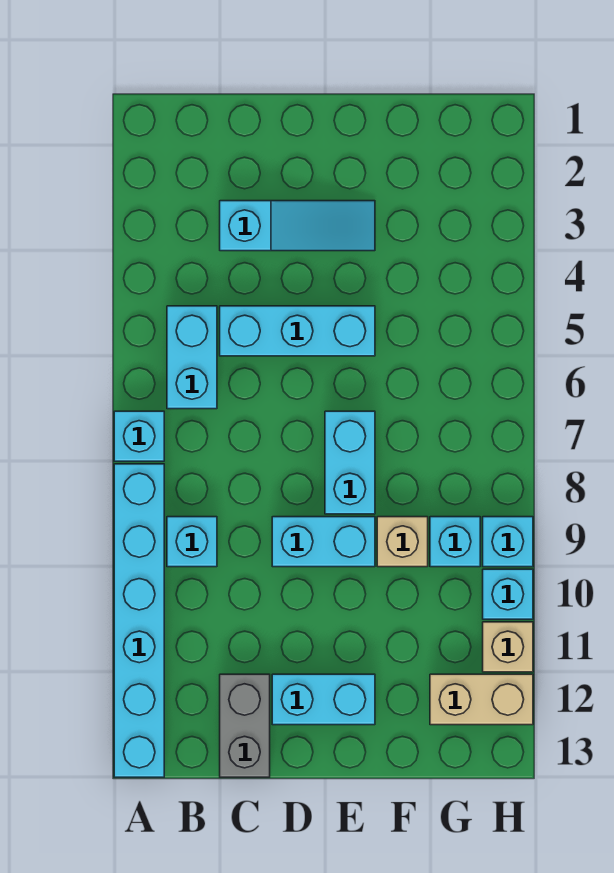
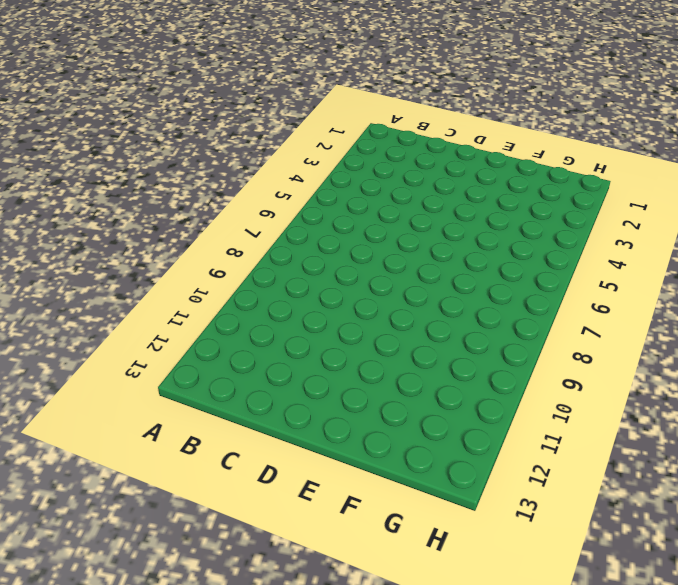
none -> cyan brick A7 level 1
none -> cyan brick A8:A13 level 1
none -> cyan brick B5:B6 level 1

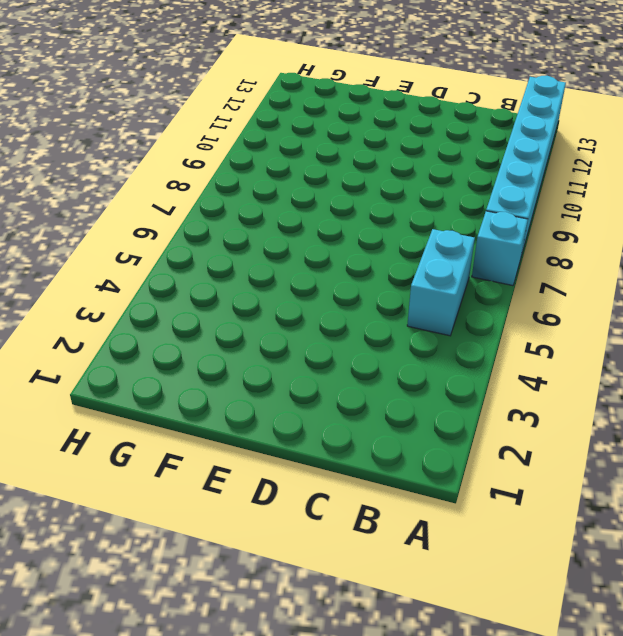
none -> cyan brick B9 level 1
none -> cyan slope C3:E3 level 1 top C
none -> cyan brick C5:E5 level 1

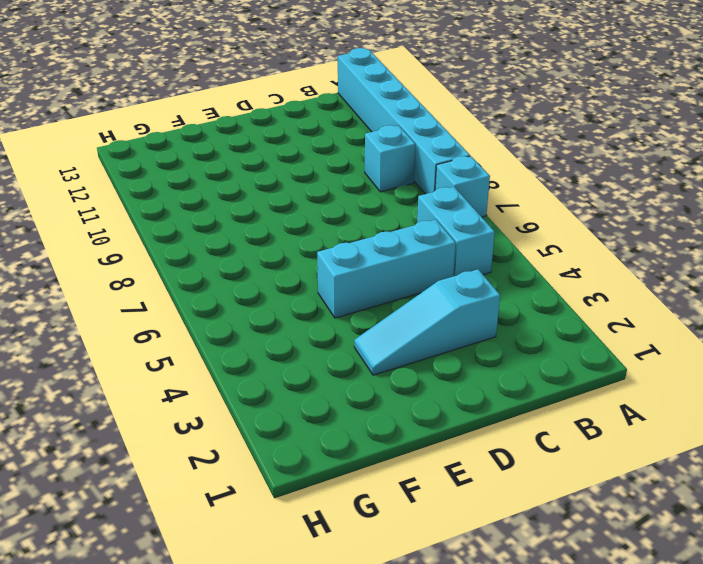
none -> grey brick C12:C13 level 1
none -> cyan brick D9:E9 level 1
none -> cyan brick D12:E12 level 1

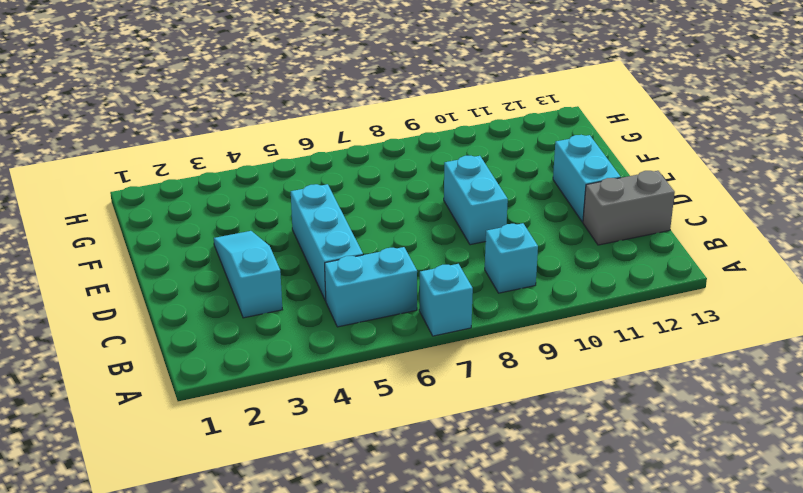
none -> cyan brick A8:A13 level 1
none -> cyan brick E7:E8 level 1
none -> tan brick F9 level 1

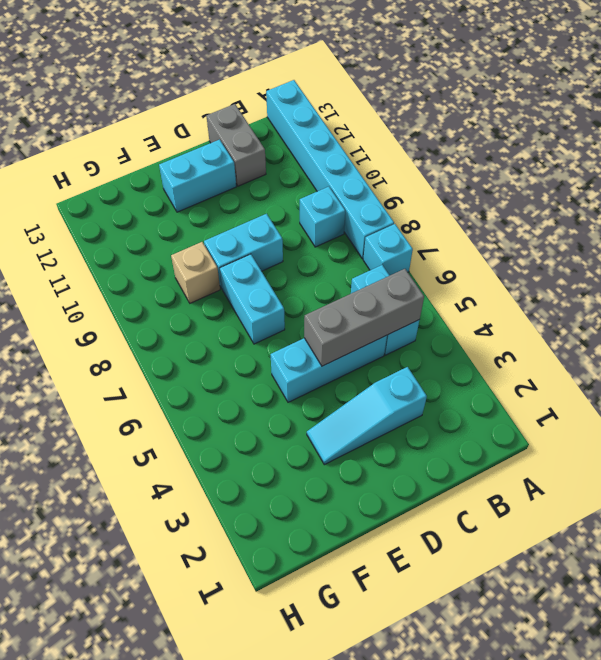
grey brick B5:D5 level 2 -> none
none -> cyan brick G9 level 1
none -> tan brick G12:H12 level 1
none -> cyan brick H9 level 1

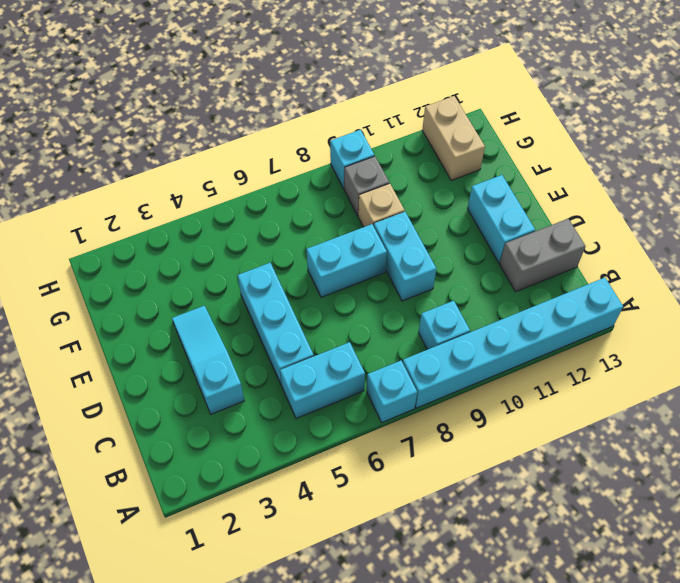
grey brick G9 level 1 -> cyan brick G9 level 1
none -> cyan brick H10 level 1
none -> tan brick H11 level 1

